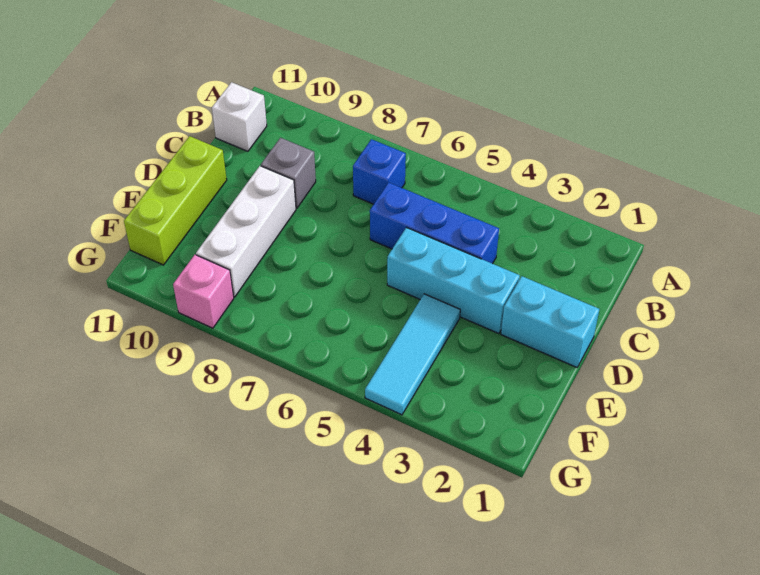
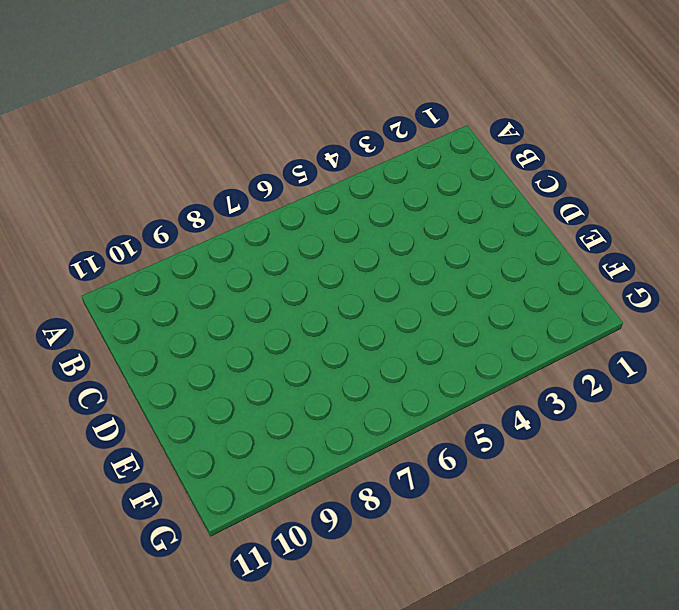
none -> blue brick B7 level 1
none -> white brick B11 level 1

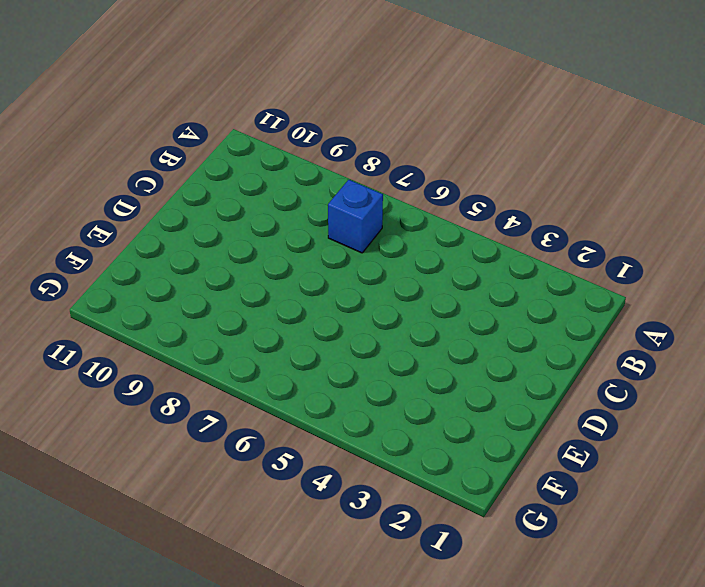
none -> white brick B11 level 1
none -> blue brick C4:C6 level 1

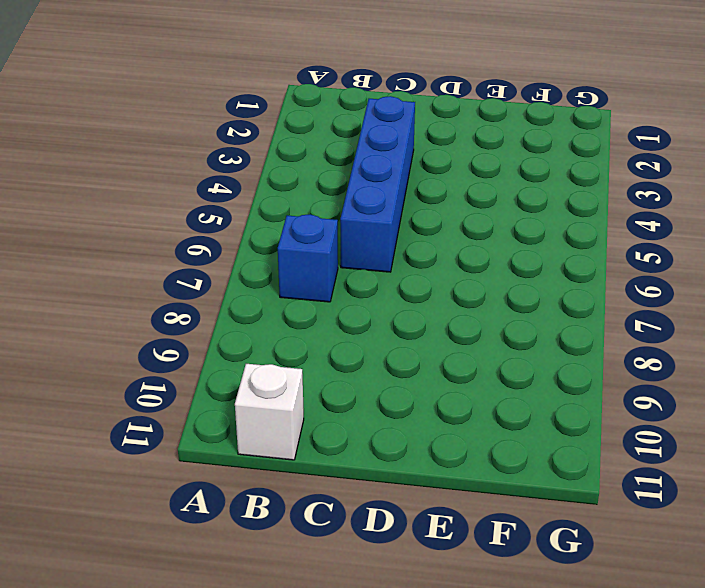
blue brick C3:C6 level 1 -> blue brick C4:C6 level 1
none -> grey brick C9 level 1
none -> cyan brick D1:D2 level 1

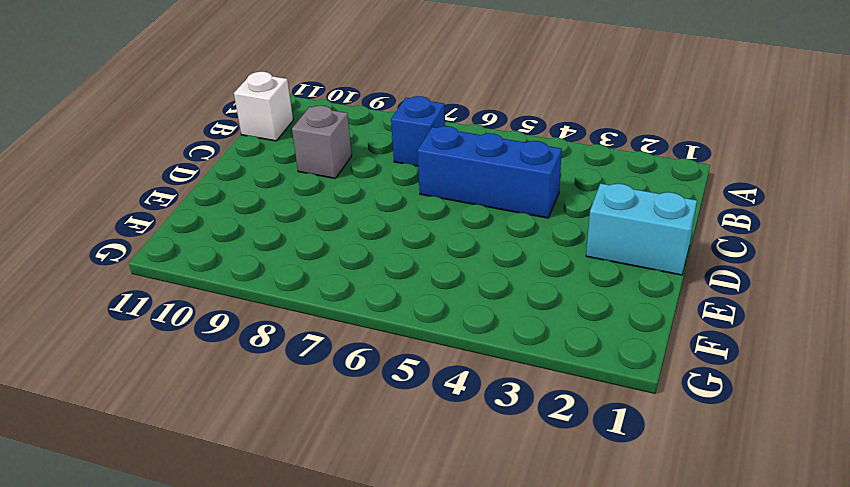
none -> cyan brick D3:D5 level 1
none -> white brick D9:F9 level 1

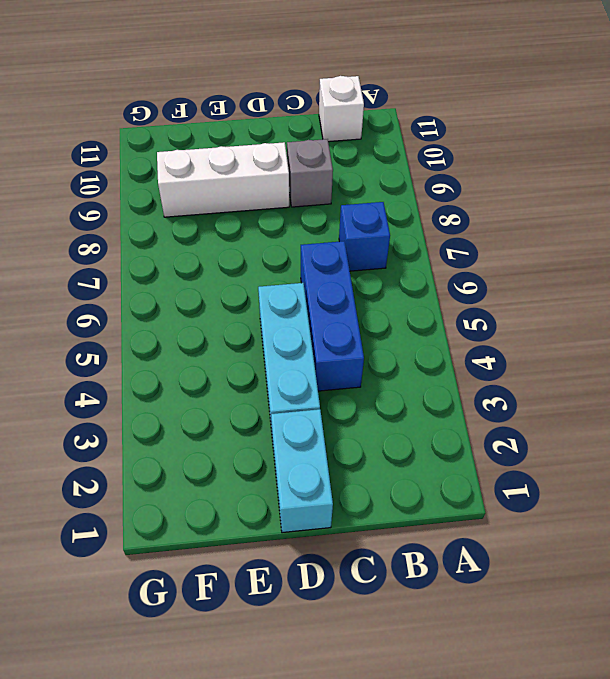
none -> lime brick D11:F11 level 1
none -> cyan tile E4:G4 level 1

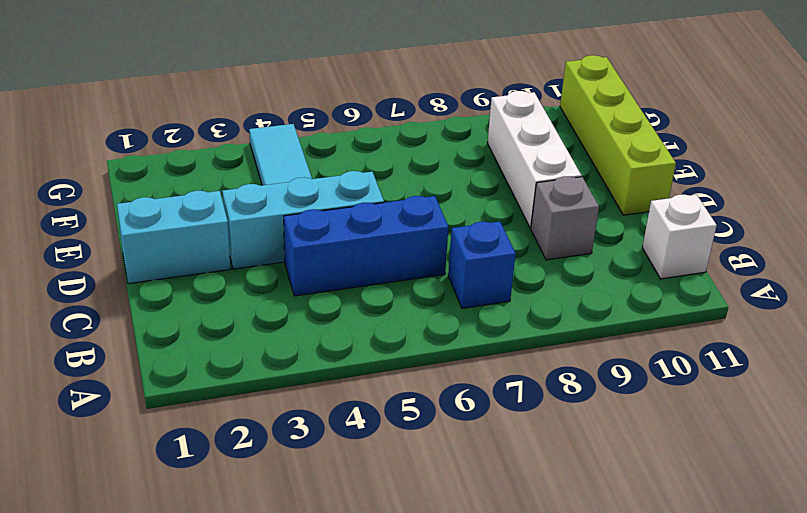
lime brick D11:G11 level 1 -> lime brick D11:F11 level 1
none -> pink brick G9 level 1

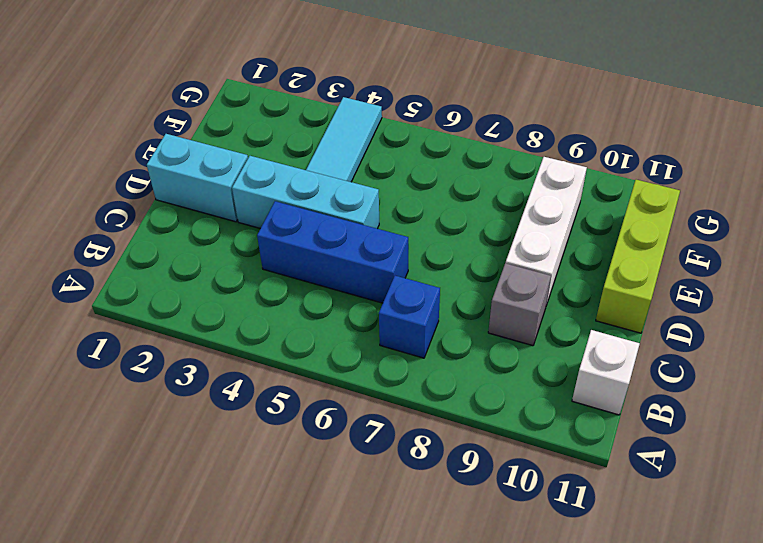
none -> pink brick G9 level 1

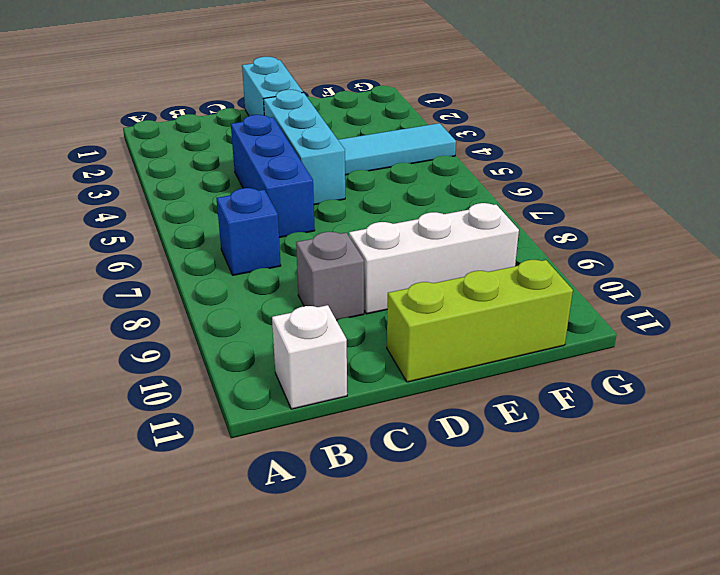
none -> pink brick G9 level 1

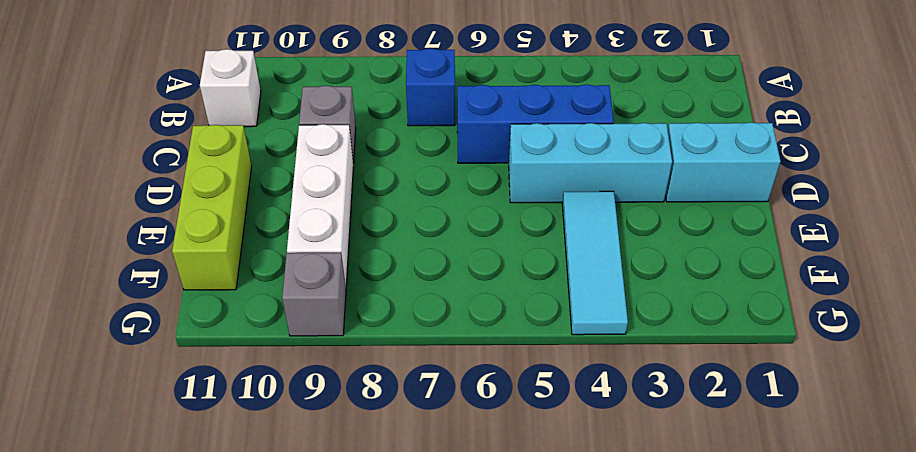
grey brick G9 level 1 -> pink brick G9 level 1

